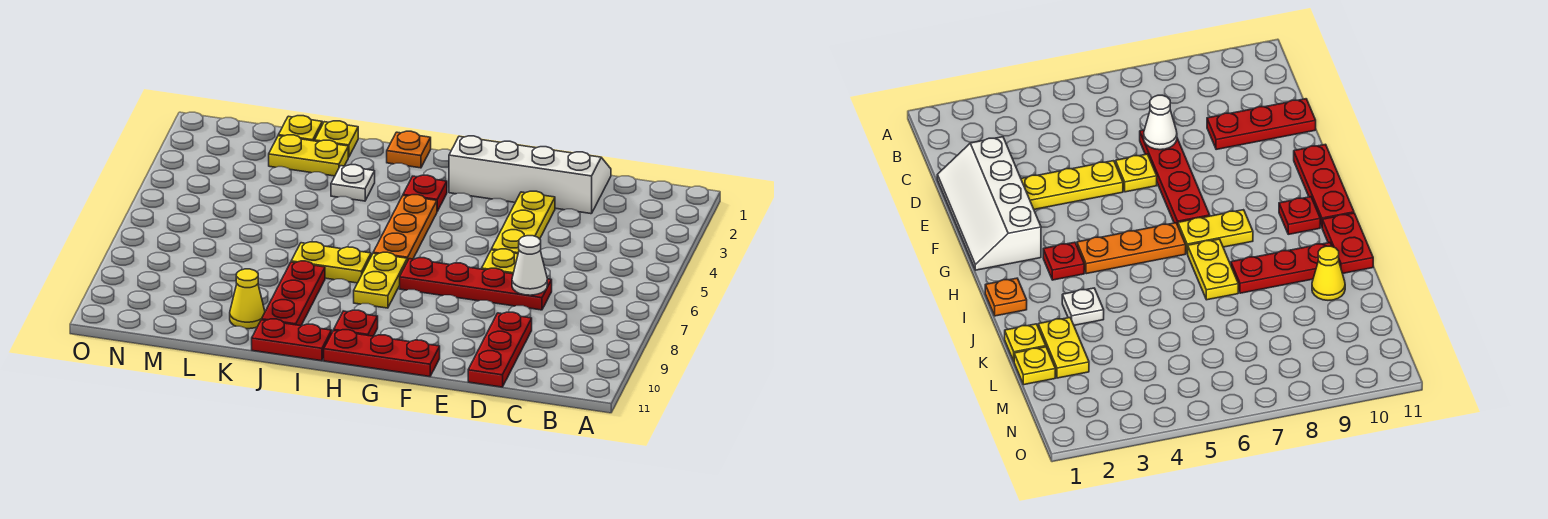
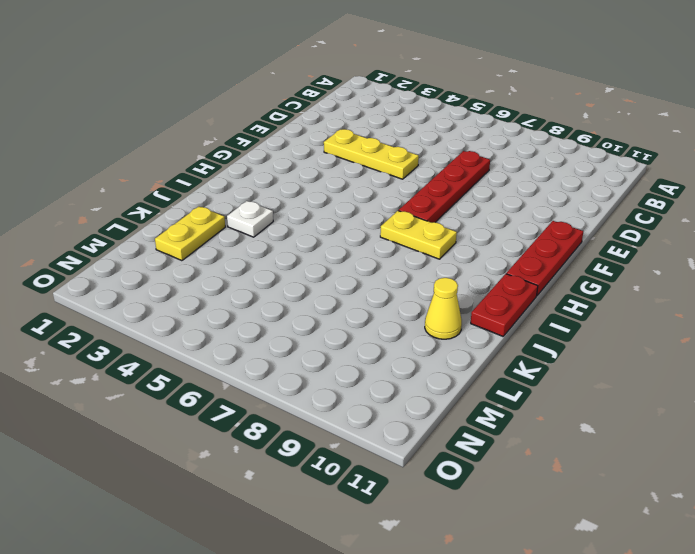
none -> white slope D1:G2 level 1 top 2
none -> red plate D9:D11 level 1
none -> yellow plate E6 level 1

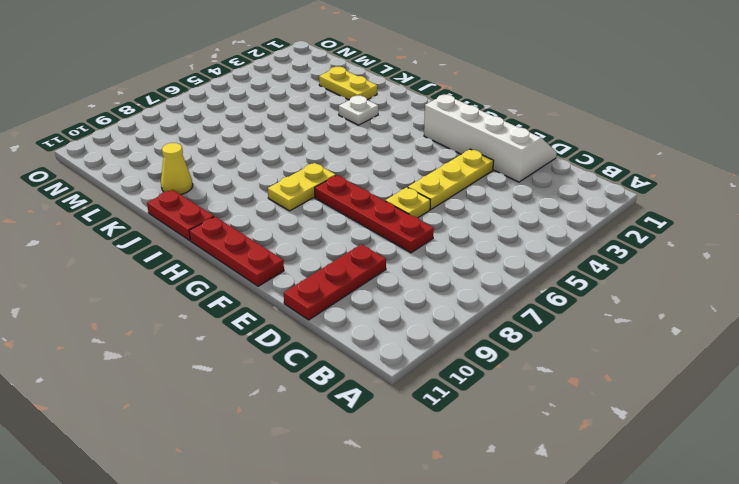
none -> red plate H3 level 1
none -> orange plate H4:H6 level 1
none -> red plate H10 level 1

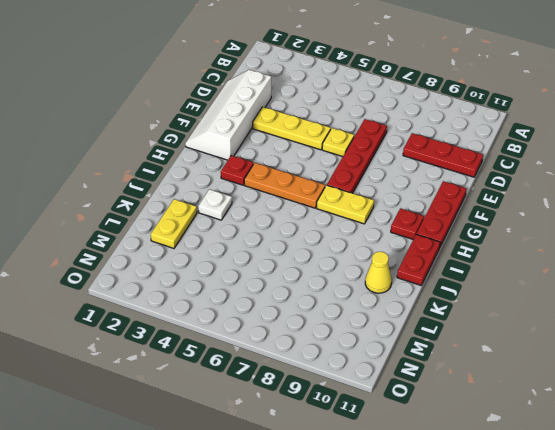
none -> orange plate I1 level 1
none -> yellow plate I7:J7 level 1
none -> red plate J8:J10 level 1

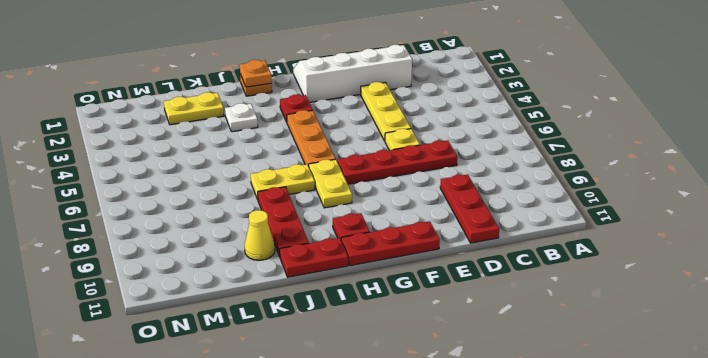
orange plate I1 level 2 -> none
none -> yellow plate K1 level 1
none -> yellow plate L1 level 1
none -> white cone D7 level 2

